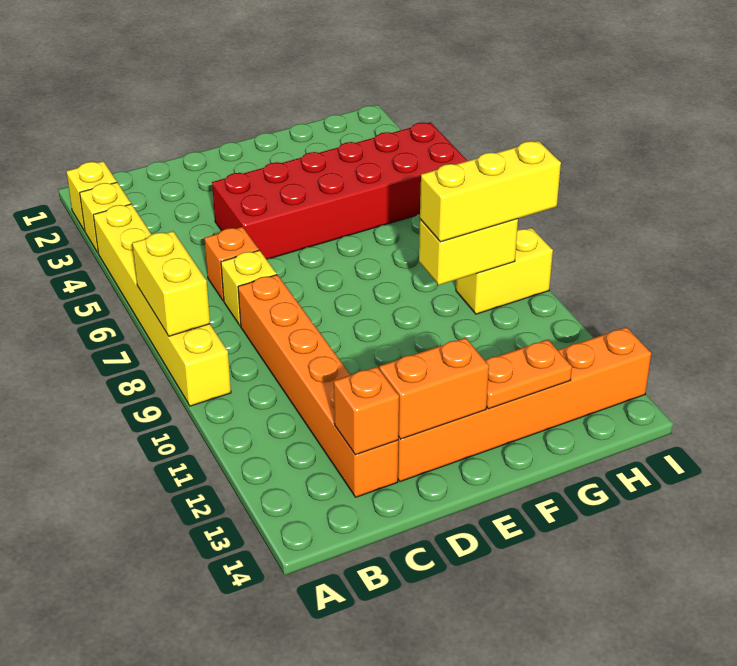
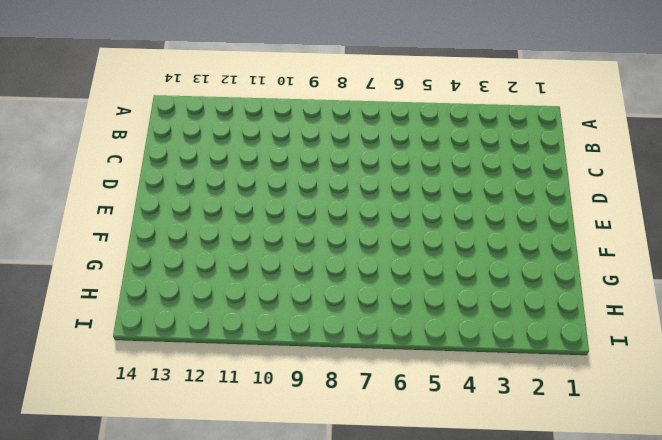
none -> yellow brick A2 level 1
none -> yellow brick A3 level 1
none -> yellow brick A4:A9 level 1

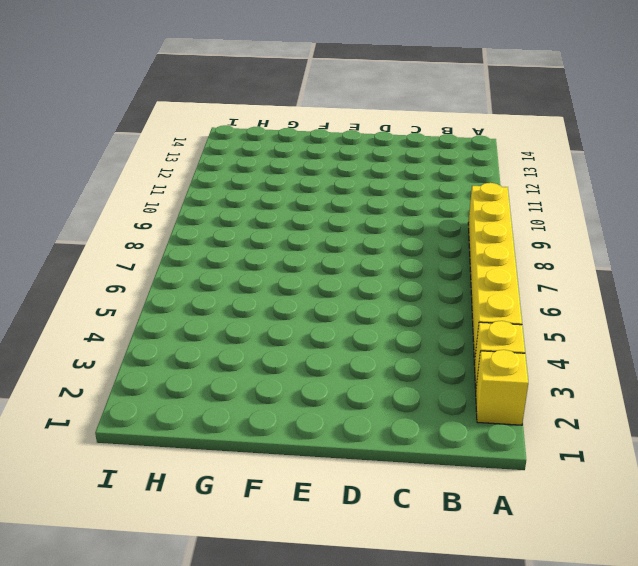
none -> orange brick C6 level 1
none -> yellow brick C7 level 1
none -> orange brick C8:C13 level 1

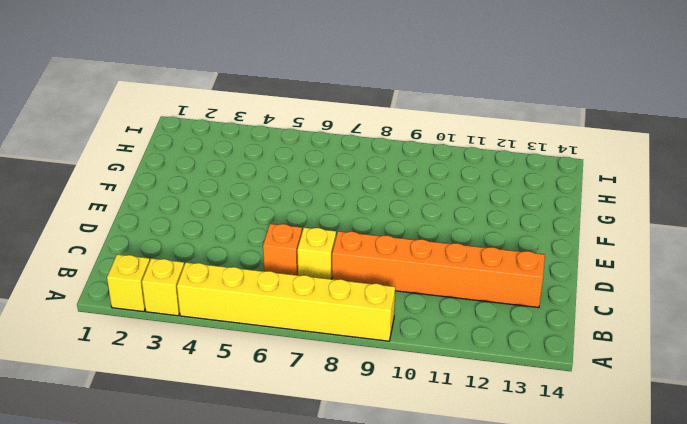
none -> red brick D4:I5 level 1
none -> orange brick D13:I13 level 1
none -> yellow brick H9:I9 level 1

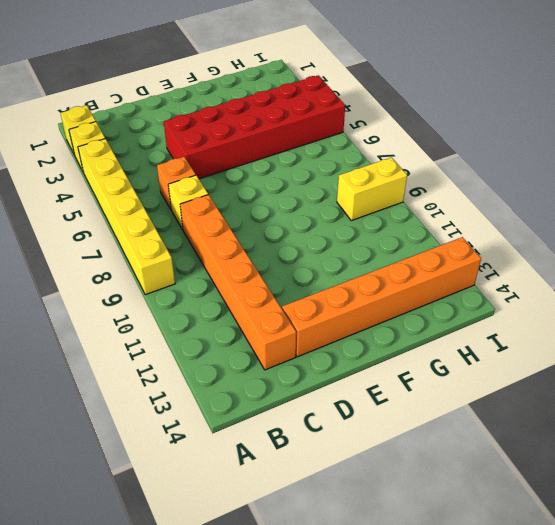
none -> yellow brick A7:A8 level 2
none -> orange brick C13 level 2
none -> orange brick D13:E13 level 2

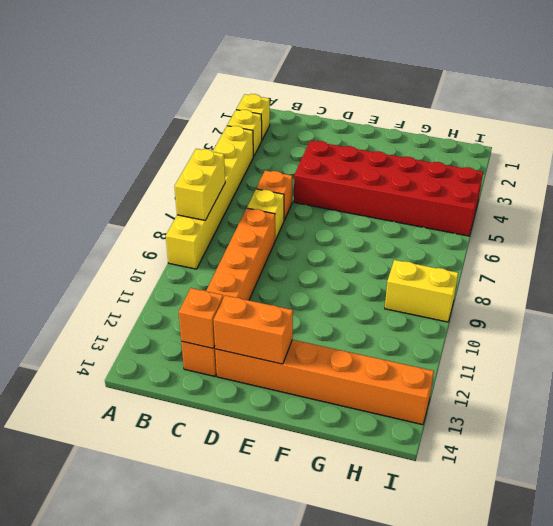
none -> orange plate F13:G13 level 2
none -> yellow brick G9:H9 level 2
none -> yellow brick G9:I9 level 3

